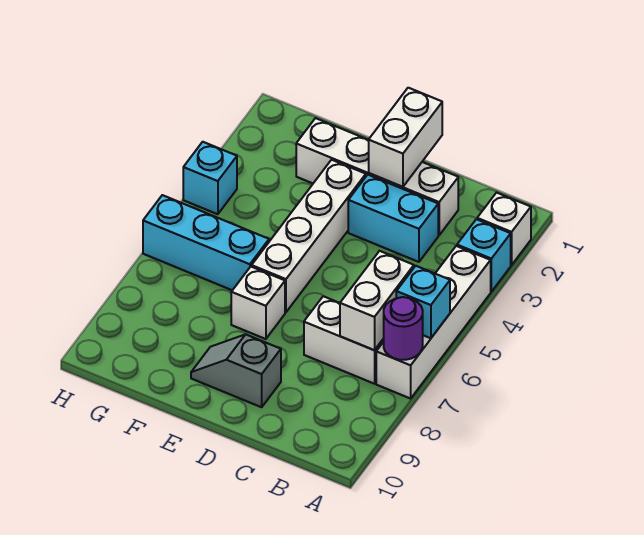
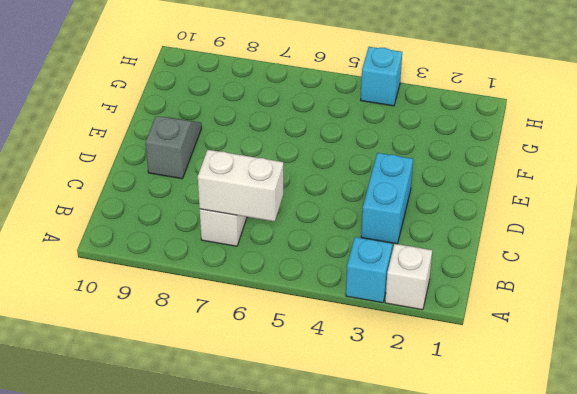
none -> white brick A4:A7 level 1
none -> white brick C2:F2 level 1
none -> white brick E3:E6 level 1

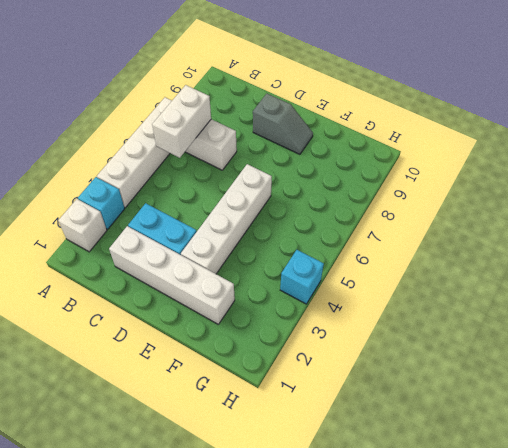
none -> white brick E7 level 1
none -> cyan brick F6:H6 level 1
none -> cyan brick A6 level 2

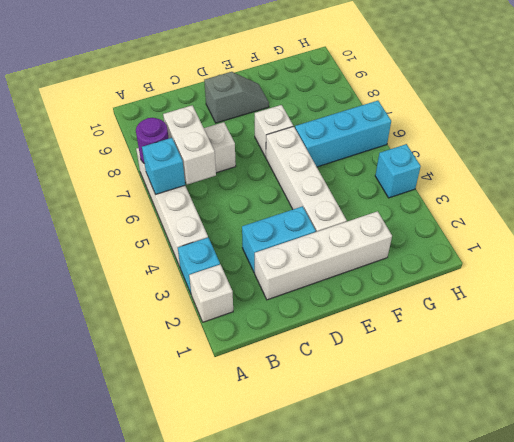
none -> white brick D1:D2 level 2

